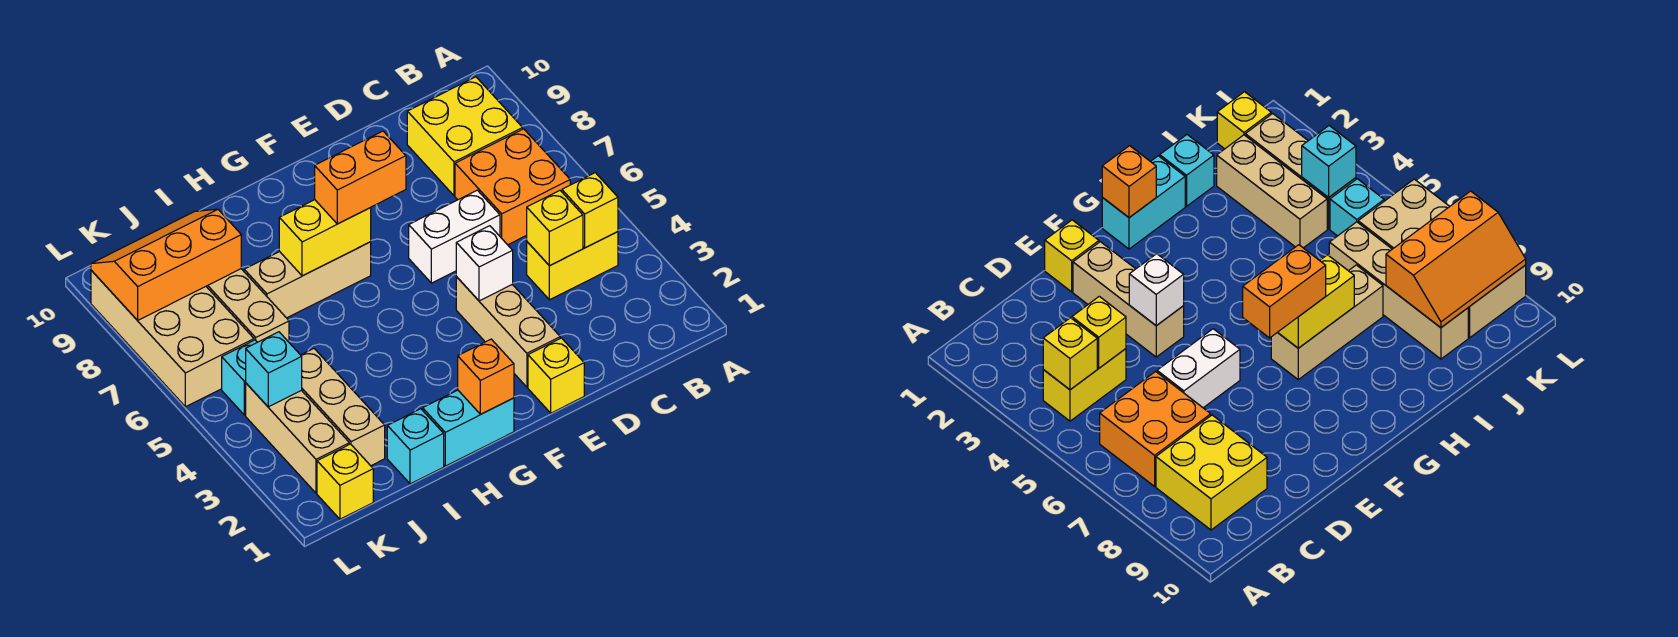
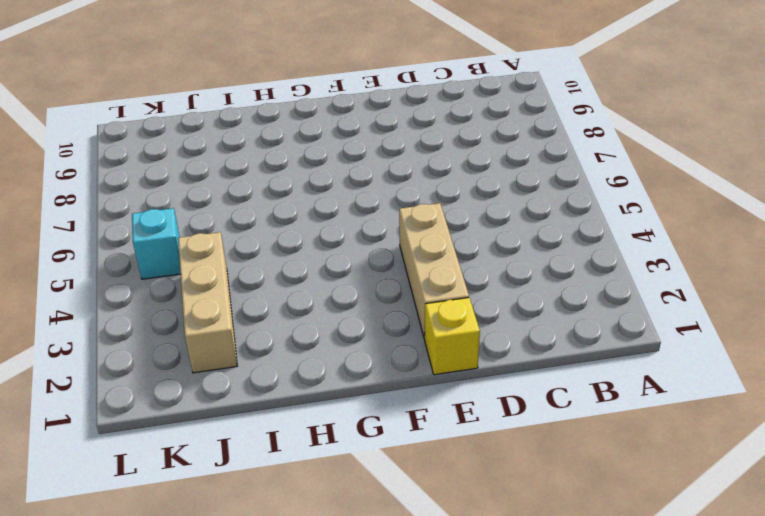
none -> yellow brick B4:C4 level 1
none -> orange brick B6:C7 level 1
none -> yellow brick B8:C9 level 1

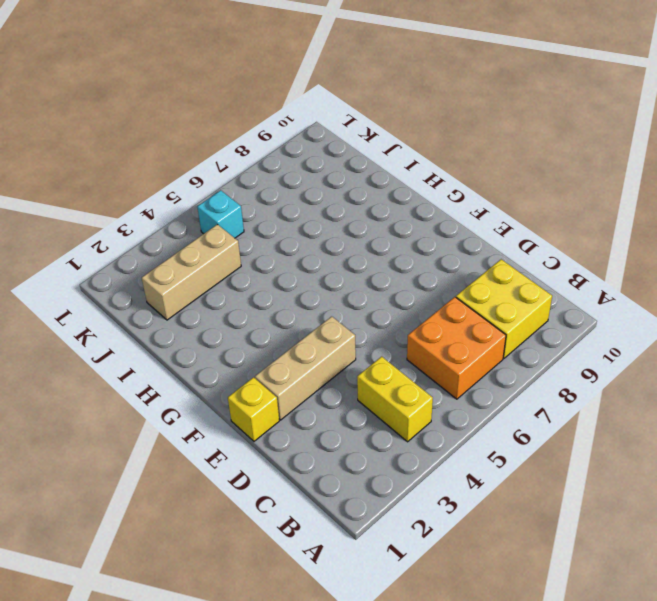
none -> white brick D6:E6 level 1
none -> cyan brick G1:H1 level 1
none -> tan brick G7:I7 level 1

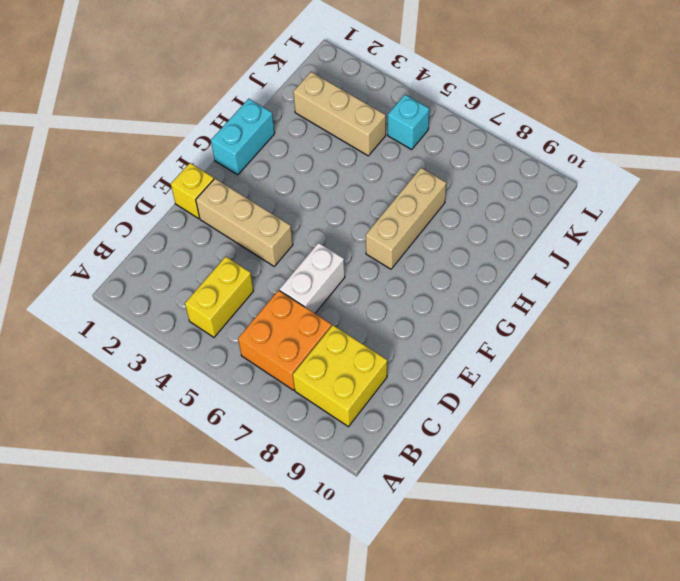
none -> cyan brick I1 level 1
none -> tan brick J6:J9 level 1
none -> yellow brick K1 level 1

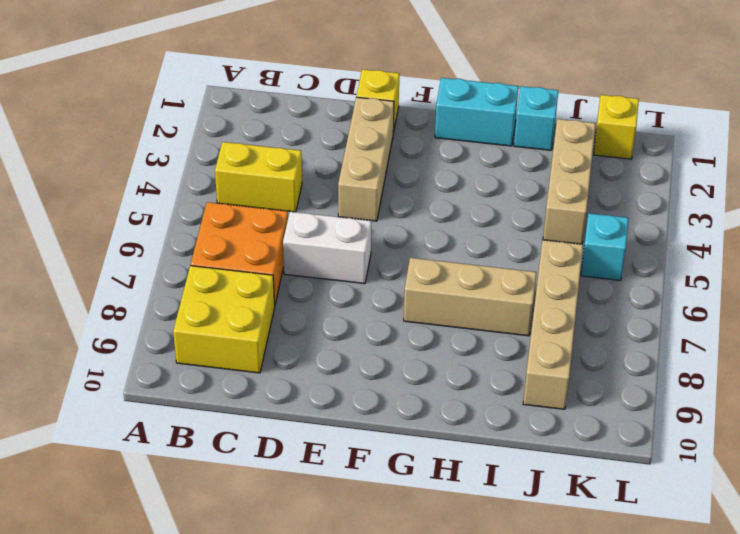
none -> tan brick K2:K4 level 1
none -> tan brick K6:L9 level 1
none -> yellow brick B4 level 2

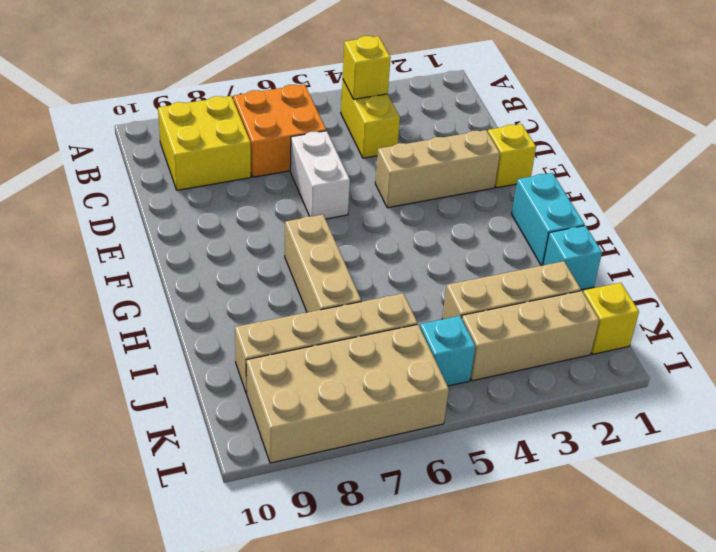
none -> yellow brick C4 level 2
none -> white brick E4 level 2
none -> orange brick G1 level 2

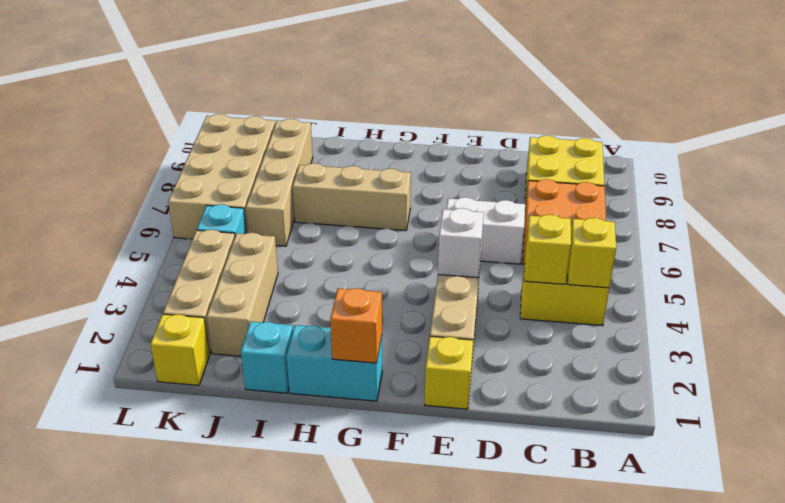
none -> yellow brick G7:H7 level 2
none -> orange slope J8:L9 level 2 top 8
none -> cyan brick K4 level 2

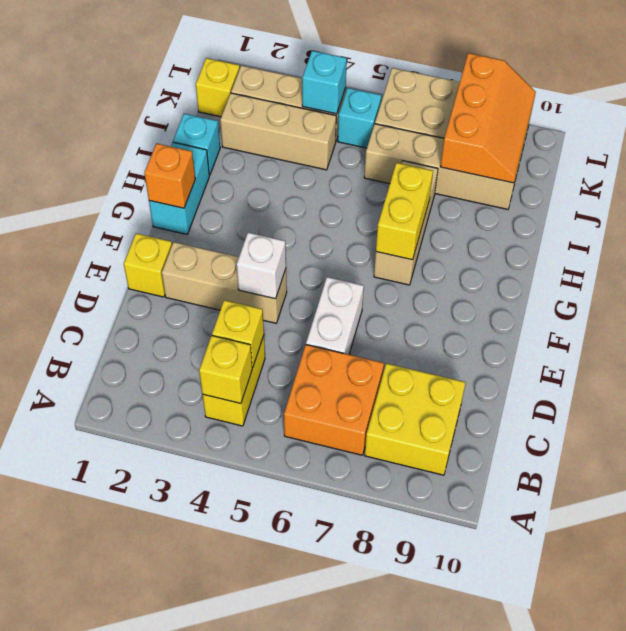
none -> orange brick F7:G7 level 3

